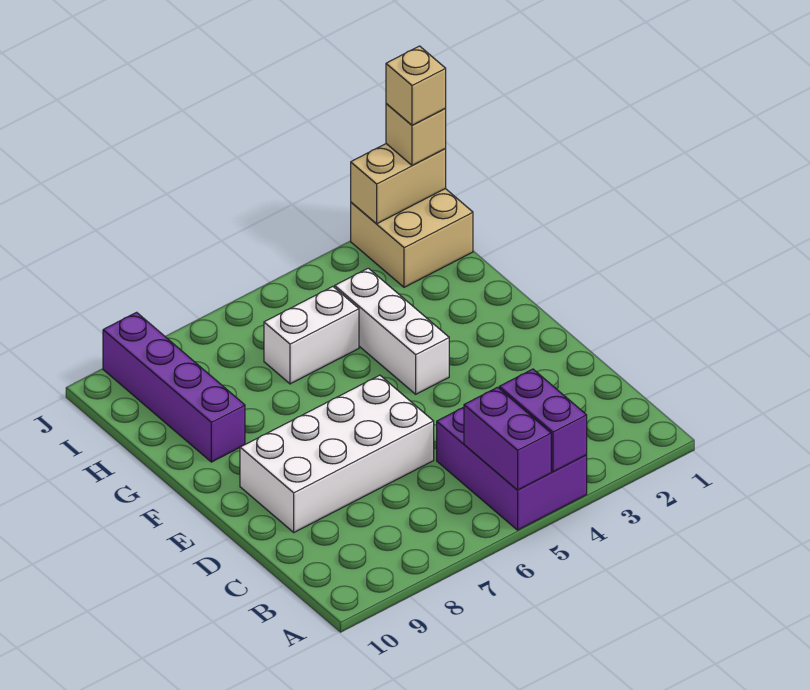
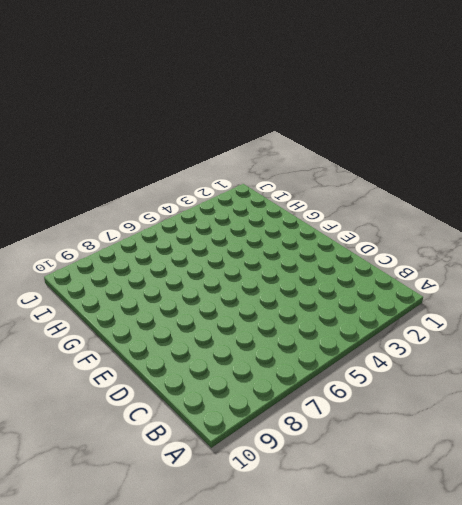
none -> purple brick A4:C5 level 1
none -> white brick D6:E9 level 1

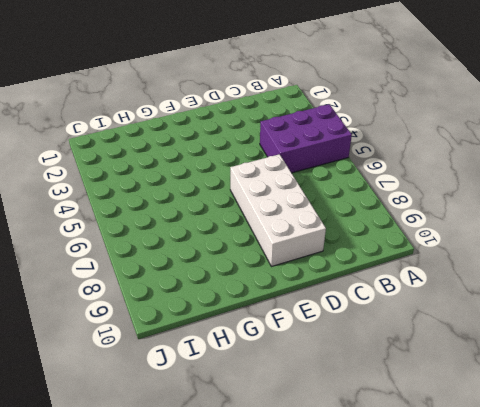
none -> white brick F4:H4 level 1
none -> purple brick G9:J9 level 1

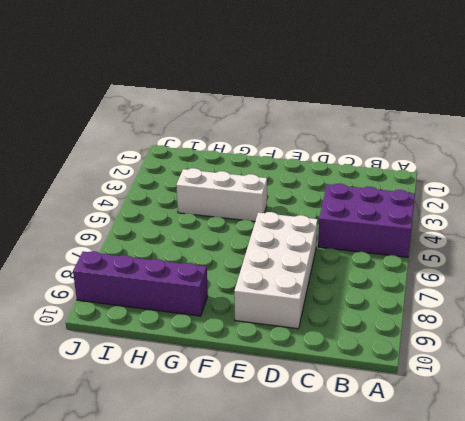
none -> white brick H5:H6 level 1
none -> tan brick I1:J2 level 1

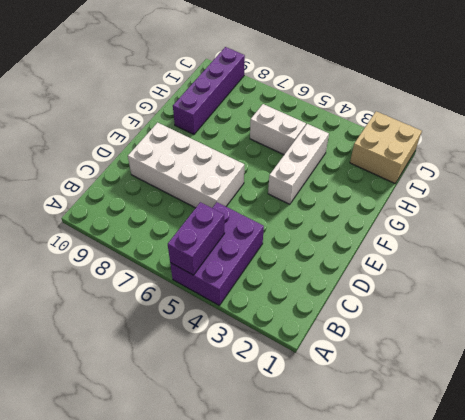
none -> purple brick A4:B4 level 2
none -> tan brick J1:J2 level 2

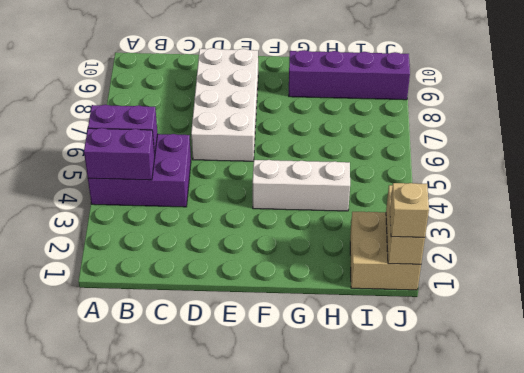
none -> white brick H5:H6 level 1
none -> tan brick J1 level 4

